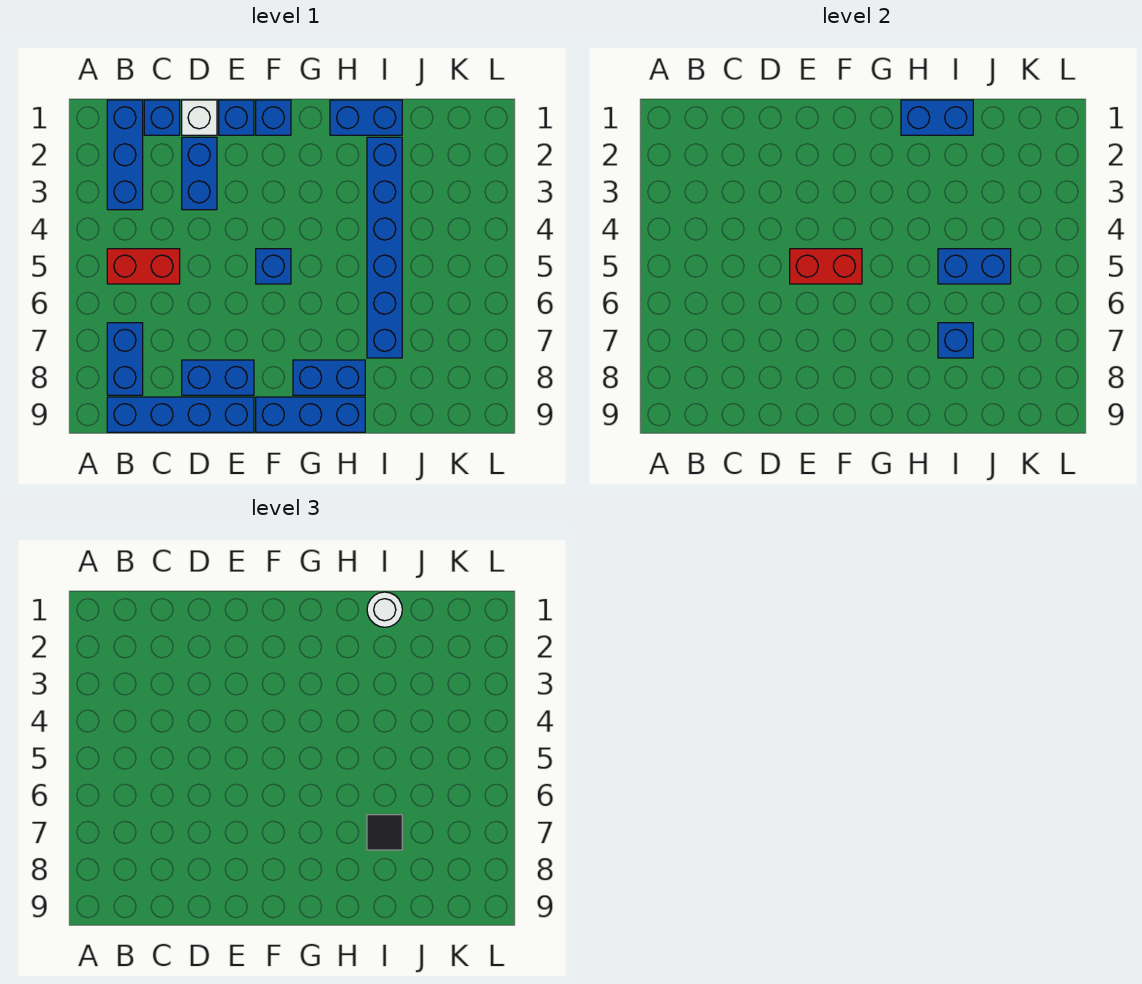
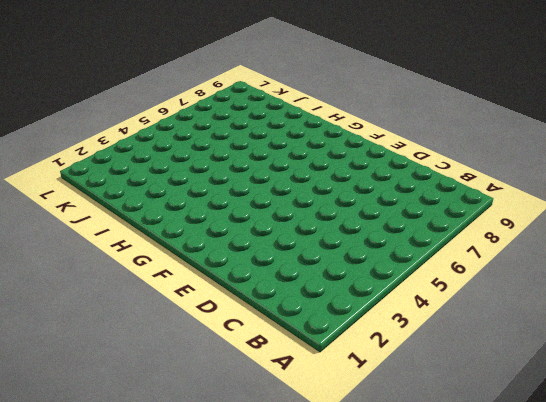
none -> blue brick B1:B3 level 1
none -> red brick B5:C5 level 1
none -> blue brick B7:B8 level 1

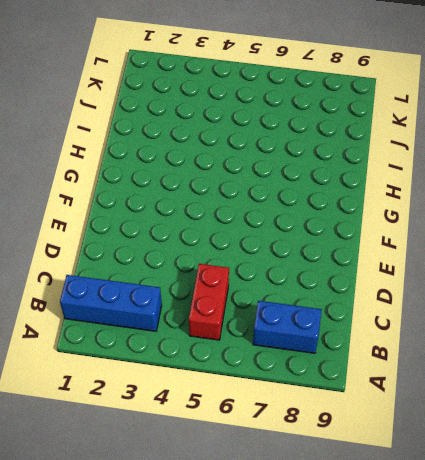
none -> blue brick B9:E9 level 1
none -> blue brick C1 level 1
none -> white brick D1 level 1

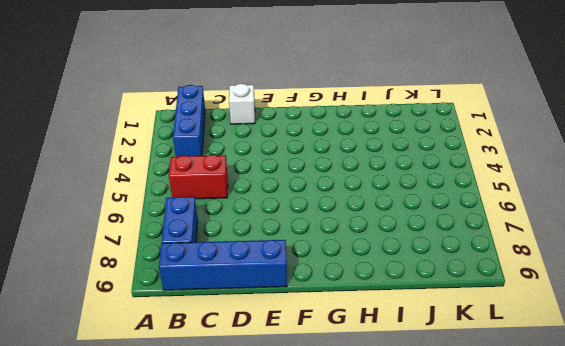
none -> blue brick C1 level 1
none -> blue brick D2:D3 level 1
none -> blue brick D8:E8 level 1

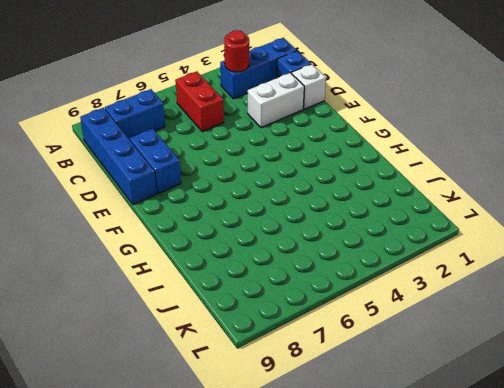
red round brick B3 level 2 -> none
white brick D2:D3 level 1 -> blue brick D2:D3 level 1
none -> blue brick E1 level 1
none -> blue brick F1 level 1
none -> blue brick F5 level 1

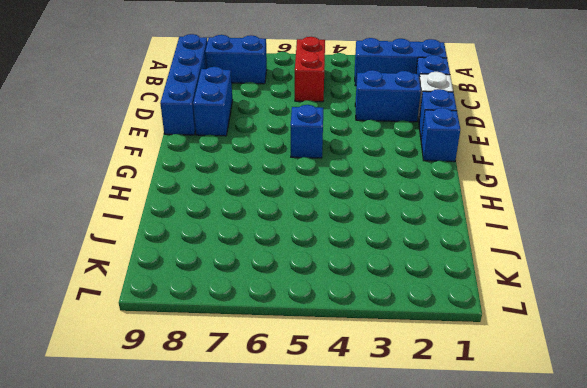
none -> blue brick F9:H9 level 1
none -> blue brick G8:H8 level 1
none -> blue brick H1:I1 level 1

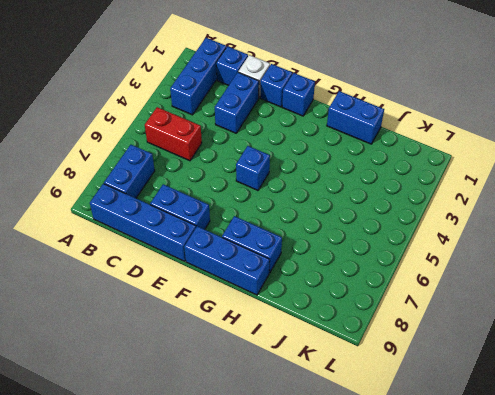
none -> blue brick I2:I7 level 1
none -> red brick E5:F5 level 2
none -> blue brick H1:I1 level 2

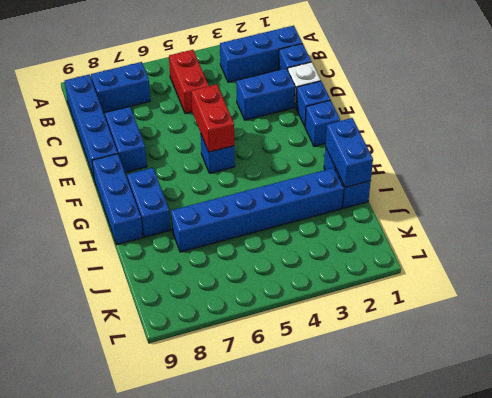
none -> blue brick I5:J5 level 2
none -> blue brick I7 level 2
none -> white round brick I1 level 3

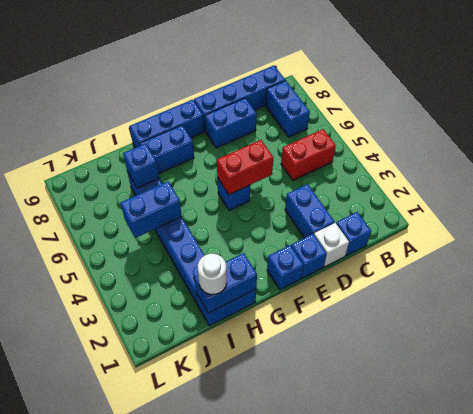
none -> blue brick B1:B3 level 1
none -> black tile I7 level 3

